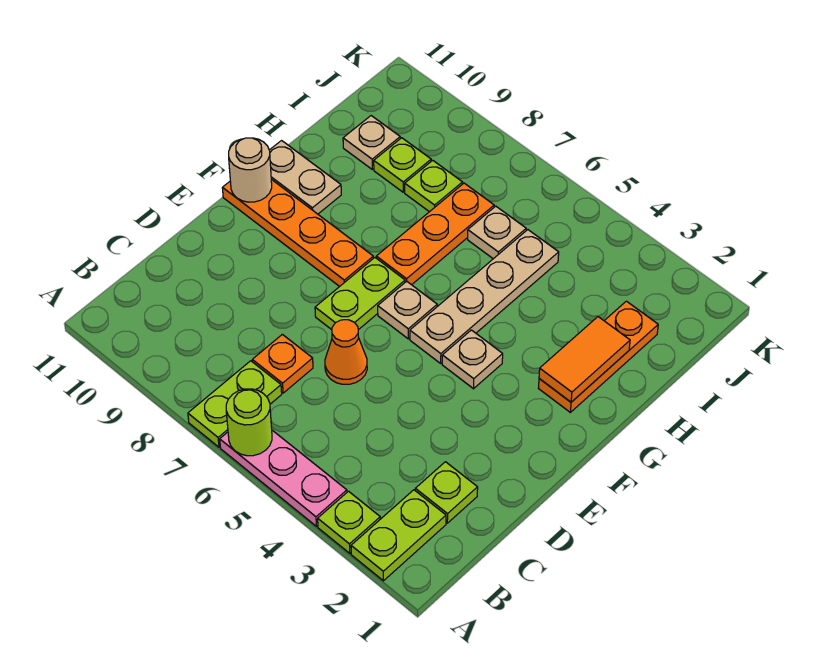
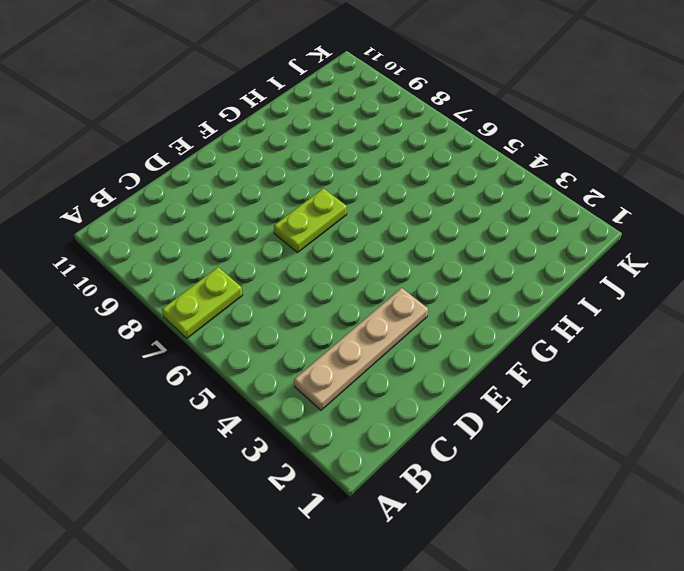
tan plate B3:E3 level 1 -> tan plate F5:I5 level 1
none -> lime plate A2:B2 level 1
none -> lime plate A3 level 1
none -> pink plate A4:A6 level 1

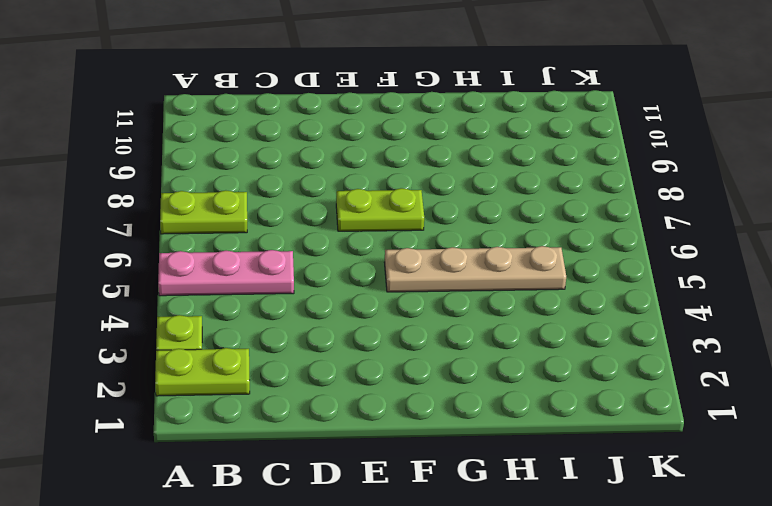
pink plate A5:C5 level 1 -> pink plate A4:A6 level 1
none -> lime plate C2 level 1
none -> orange plate C7 level 1
none -> orange cone D6 level 1

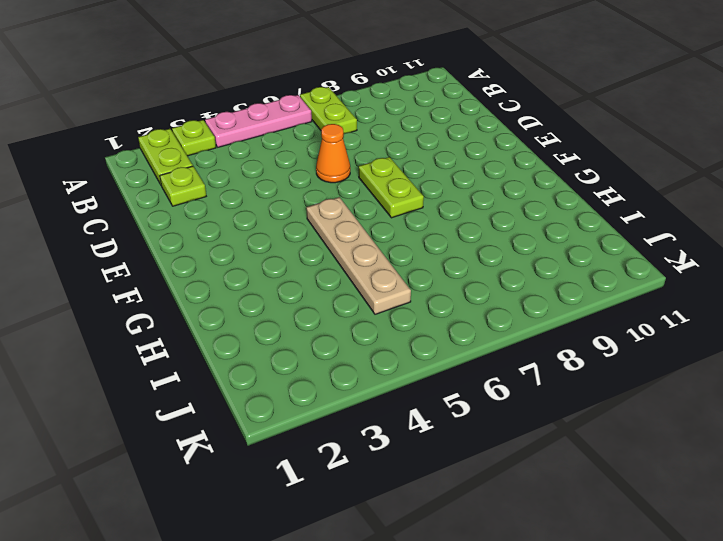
none -> orange plate C7 level 1
none -> tan plate F4 level 1
none -> tan plate F6 level 1

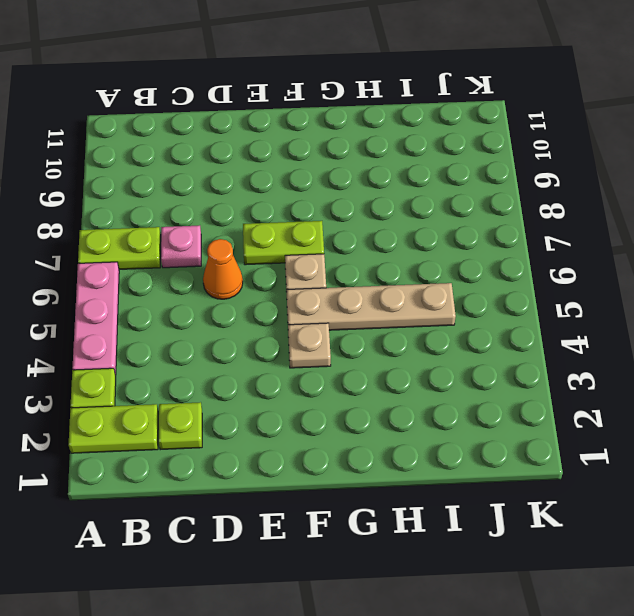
pink plate C7 level 1 -> orange plate C7 level 1
none -> orange plate F8:F11 level 1
none -> orange plate G2:I2 level 1
none -> orange plate G7:I7 level 1

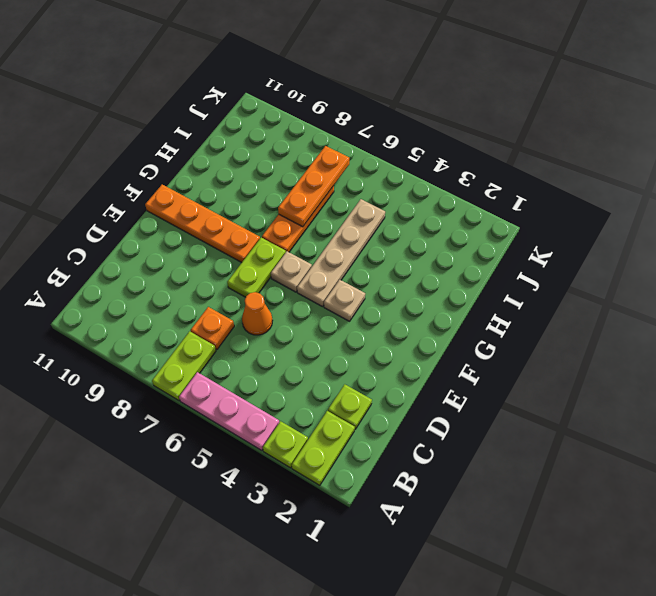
orange plate H7:J7 level 2 -> orange plate G2:I2 level 1
none -> tan plate G10:G11 level 1
none -> tan plate I6 level 1
none -> lime plate I8 level 1

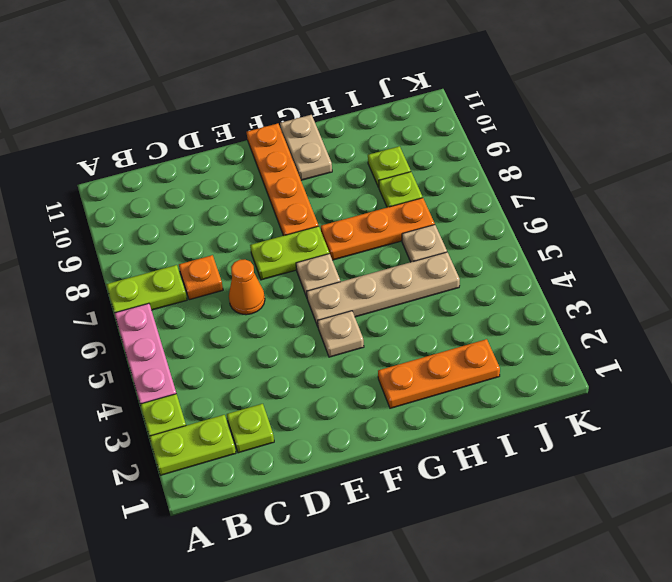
none -> tan plate I10 level 1
none -> lime round brick A6 level 2
none -> tan round brick F11 level 2

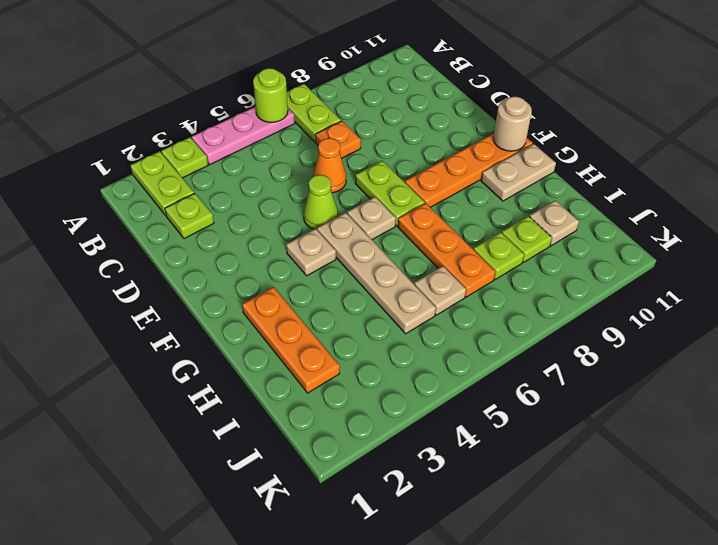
lime cone E5 level 1 -> none
none -> orange tile G2:H2 level 2

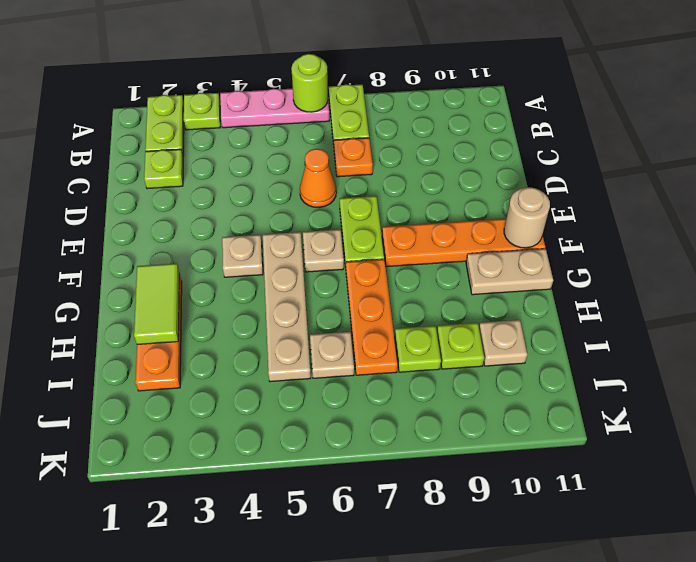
lime tile G2:H2 level 2 -> orange tile G2:H2 level 2

